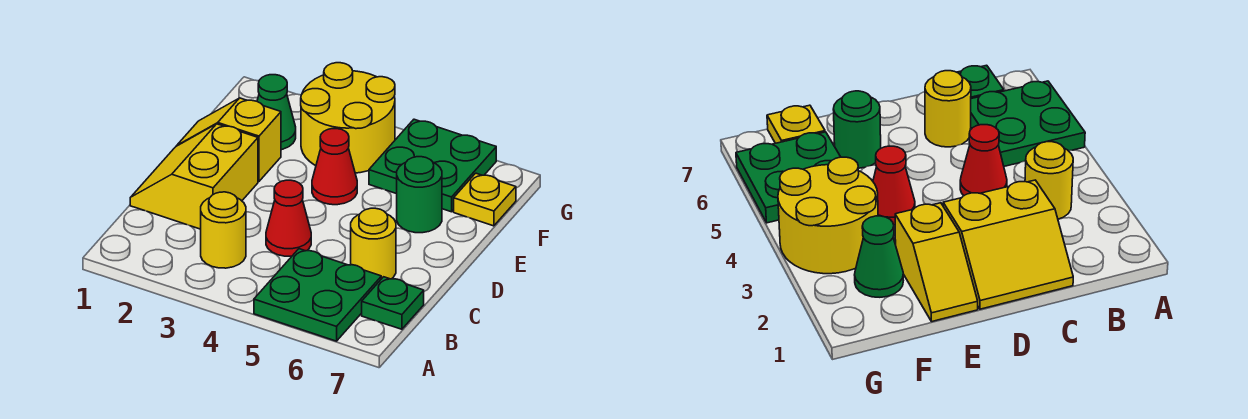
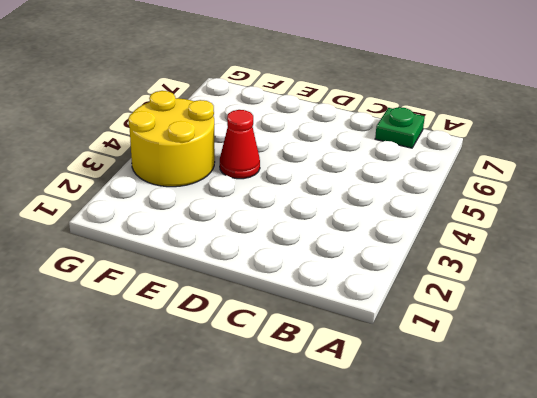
none -> green plate A5:B6 level 1
none -> yellow round brick B3 level 1
none -> yellow slope C1:D2 level 1 top 2

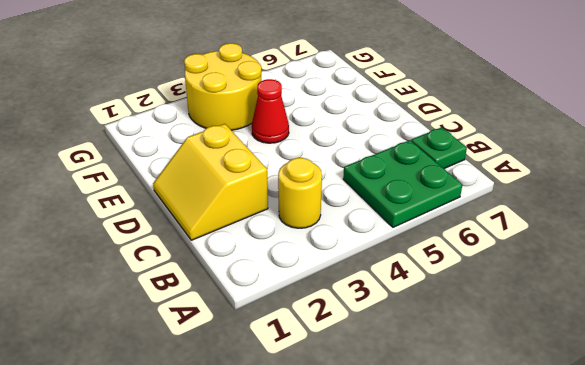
none -> red cone C4 level 1
none -> yellow round brick C6 level 1
none -> yellow slope E1:E2 level 1 top 2

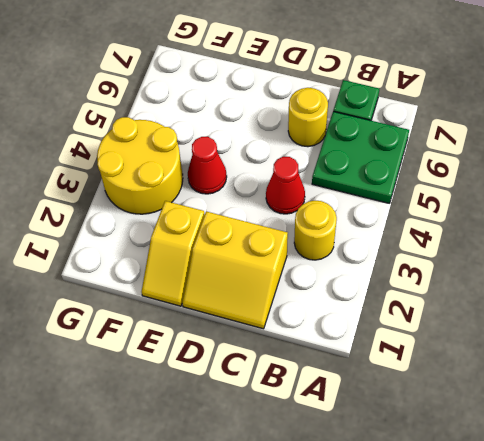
none -> green round brick E6 level 1
none -> green cone F2 level 1
none -> green plate F5:G6 level 1

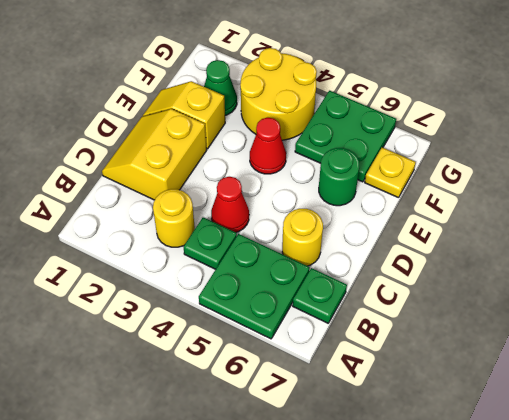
green plate B4 level 1 -> none

